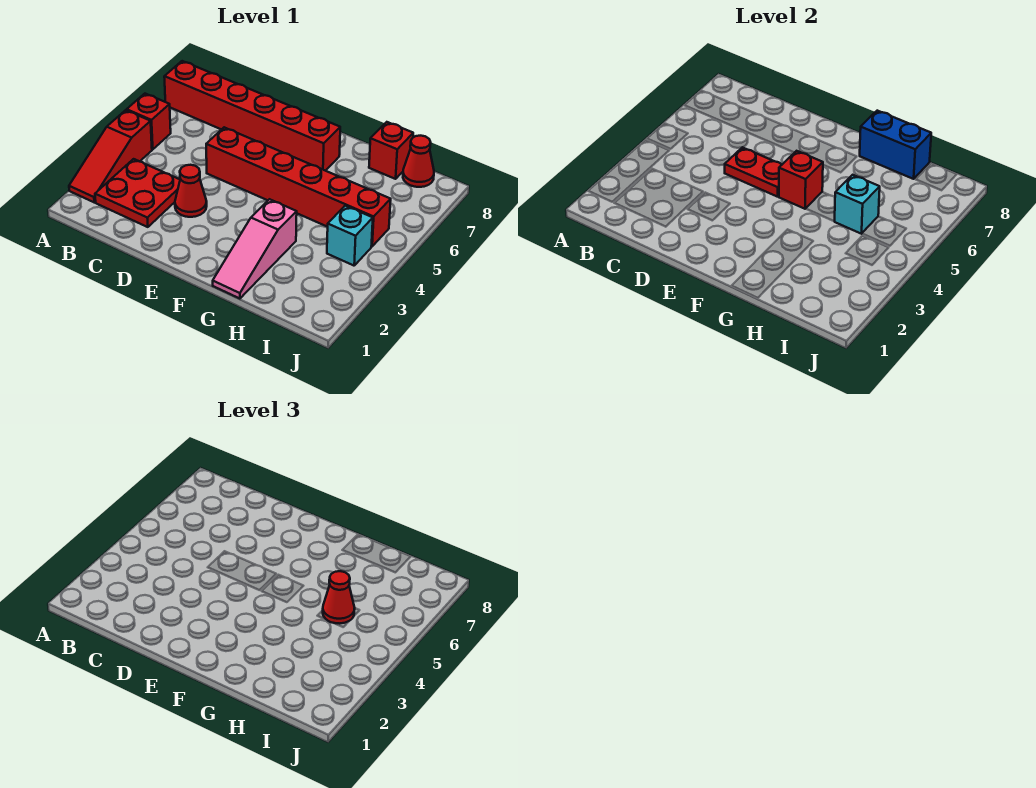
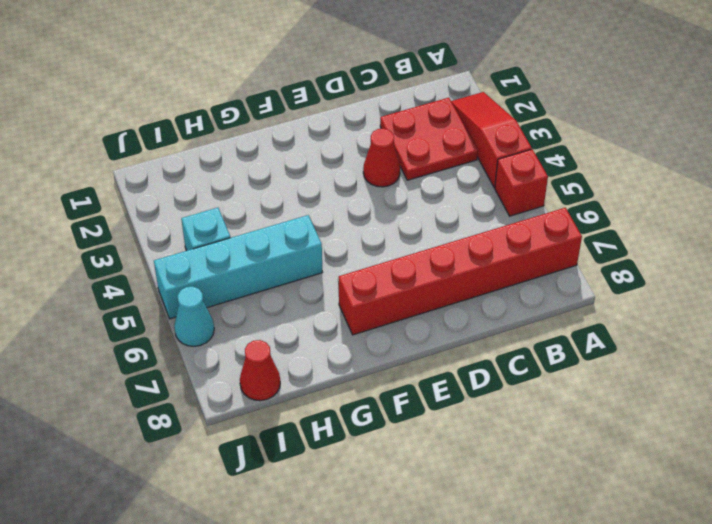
cyan brick G5:J5 level 1 -> red brick D5:I5 level 1
cyan cone J6 level 1 -> none
none -> pink slope G1:G3 level 1 top 3
none -> red brick H8 level 1
none -> red plate D5:E5 level 2

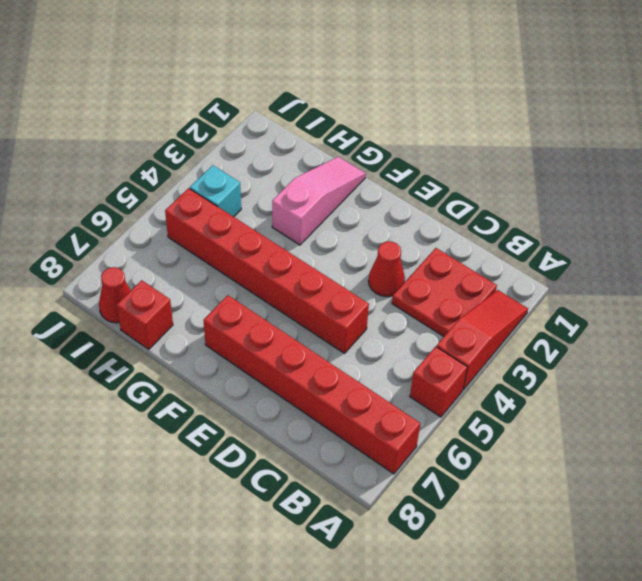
none -> red plate D5:E5 level 2
none -> red brick F5 level 2
none -> blue brick G8:H8 level 2

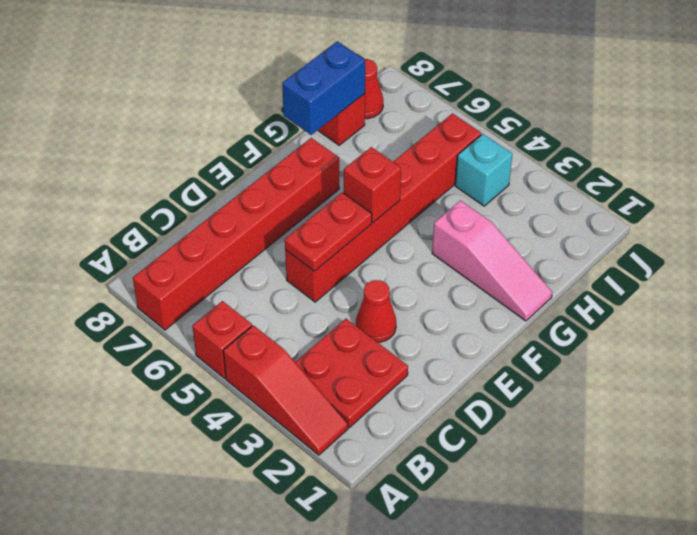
none -> cyan brick H5 level 2
none -> red cone H5 level 3

